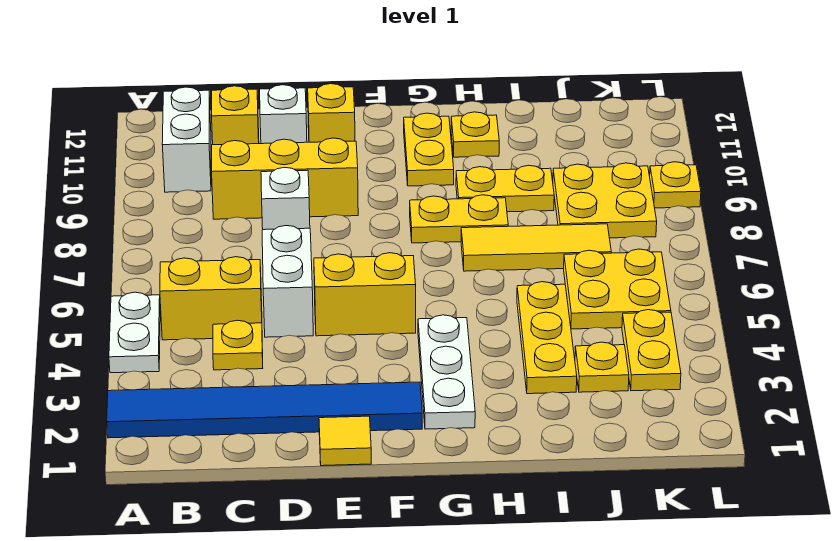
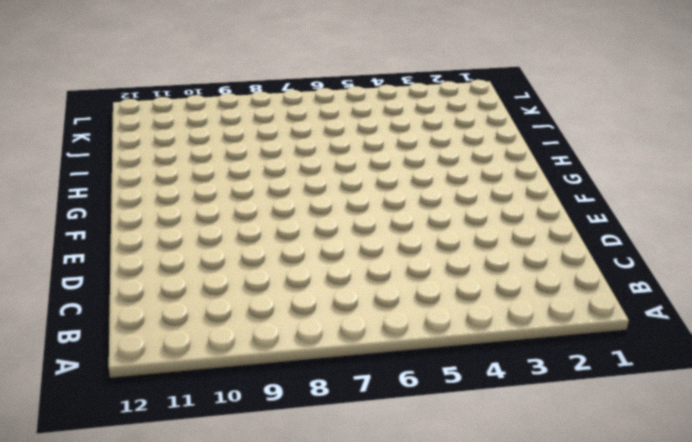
none -> blue tile A2:F2 level 1
none -> white plate A4:A5 level 1
none -> yellow brick B5:C5 level 1

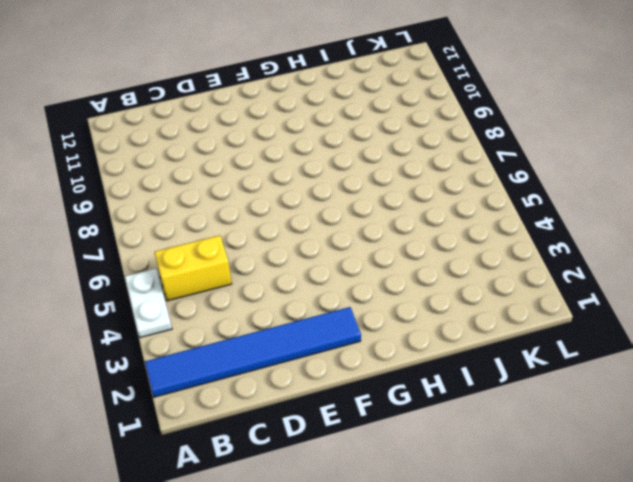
none -> white brick B10:B11 level 1
none -> yellow plate C4 level 1
none -> yellow brick C9:E9 level 1

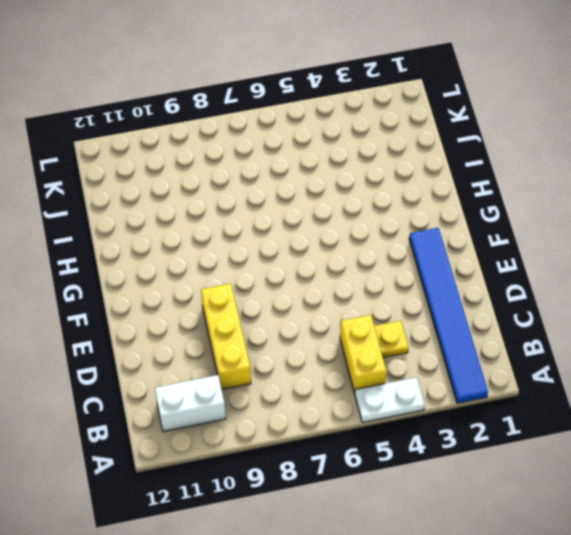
none -> yellow brick C11 level 1
none -> white brick D5:D6 level 1
none -> white brick D8 level 1

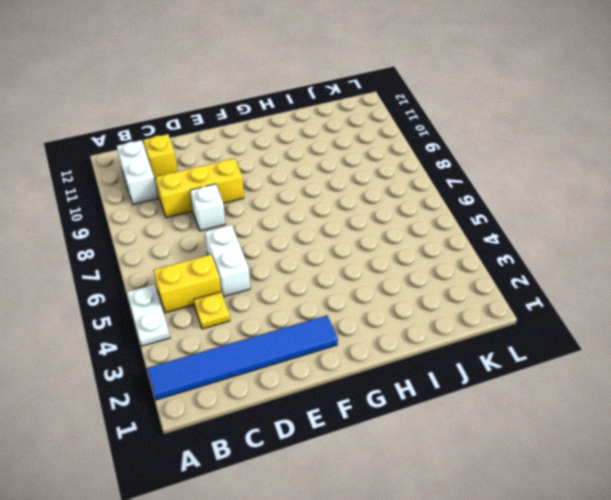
none -> white brick D11 level 1
none -> yellow tile E1 level 1
none -> yellow brick E5:F5 level 1

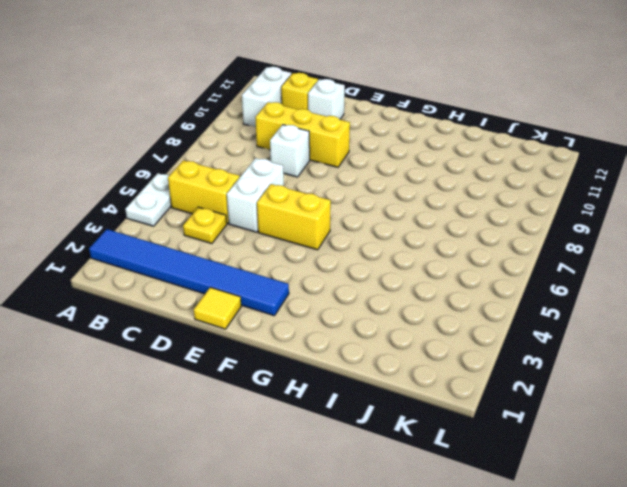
none -> yellow brick E11 level 1
none -> white plate G2:G4 level 1
none -> yellow plate G8:H8 level 1

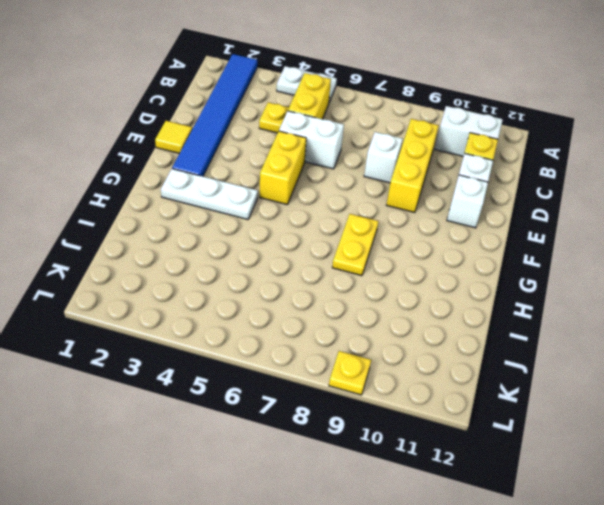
white brick E11 level 1 -> yellow brick E11 level 1
none -> yellow plate G10:G11 level 1
none -> yellow tile H7:J7 level 1
none -> yellow plate H9:I9 level 1

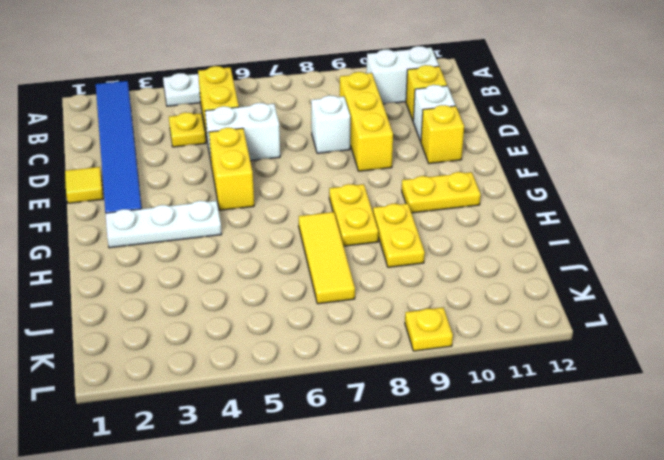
none -> yellow plate H11 level 1
none -> yellow plate I3:I5 level 1
none -> yellow plate J3 level 1

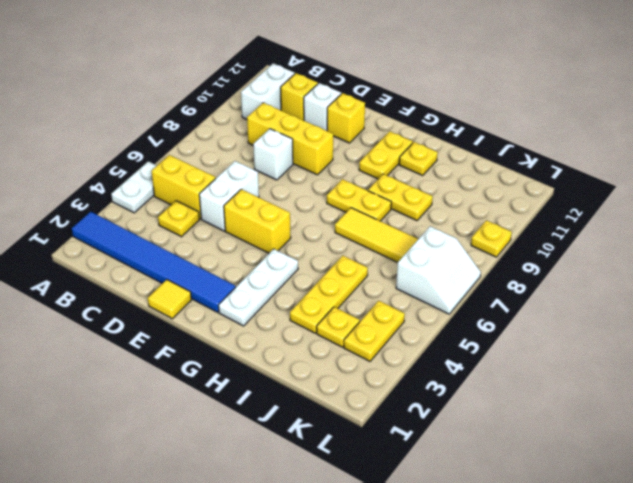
white slope K6:L7 level 1 top K -> yellow plate J5:K6 level 1
none -> yellow plate J8:K9 level 1

